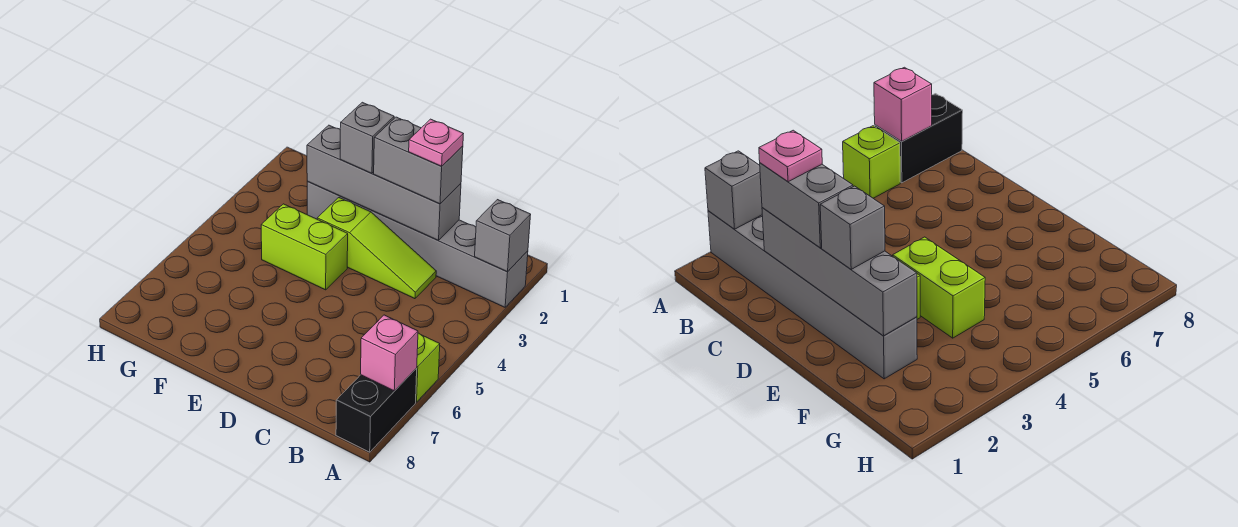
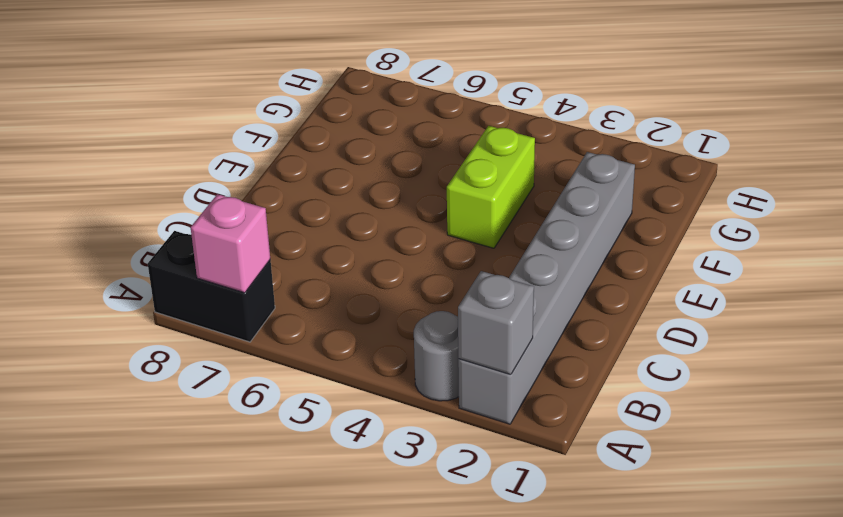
grey round brick A3 level 1 -> none
none -> lime brick A6 level 1
none -> lime slope C3:E3 level 1 top E

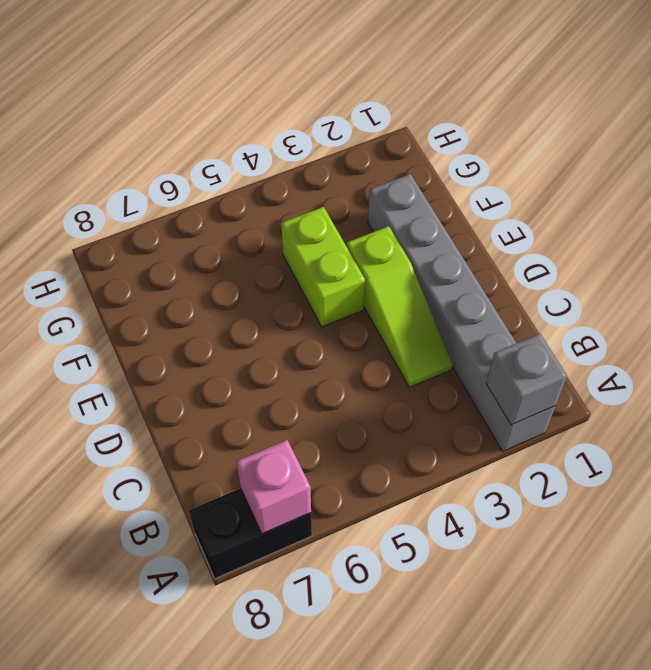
none -> lime brick A6 level 1
none -> grey brick C2:F2 level 2

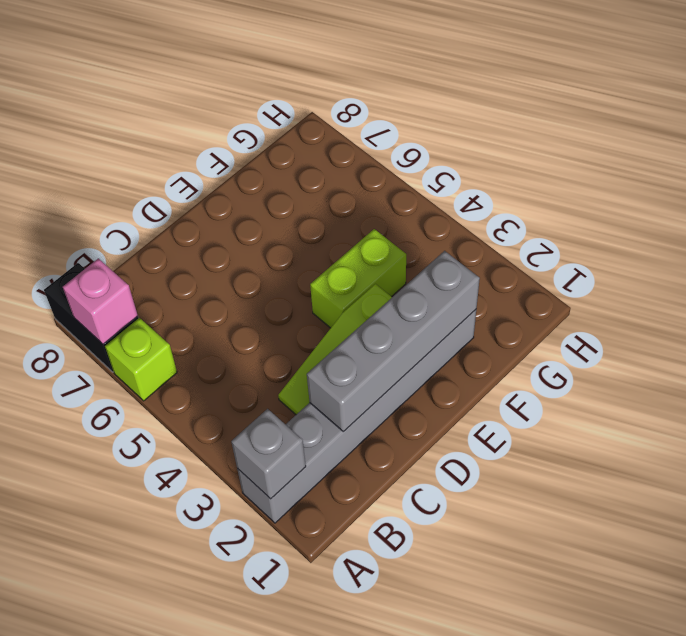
none -> grey brick C2:D2 level 3
none -> grey brick E2 level 3

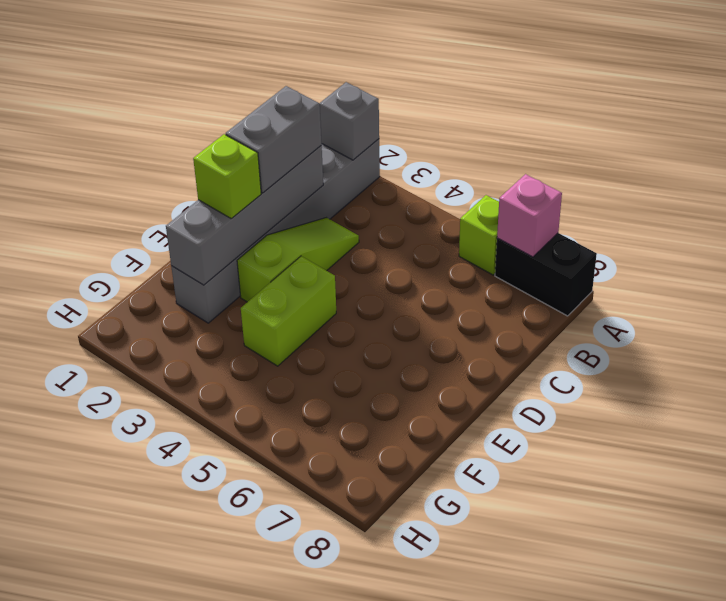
lime brick E2 level 3 -> grey brick E2 level 3
none -> pink plate C2 level 4

